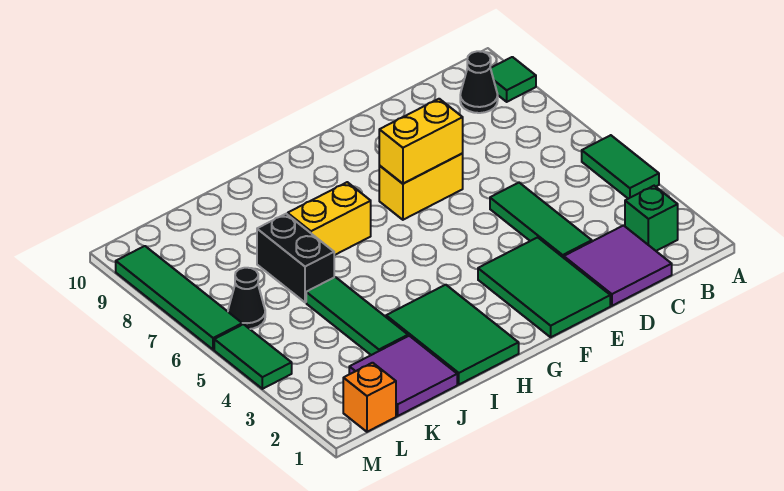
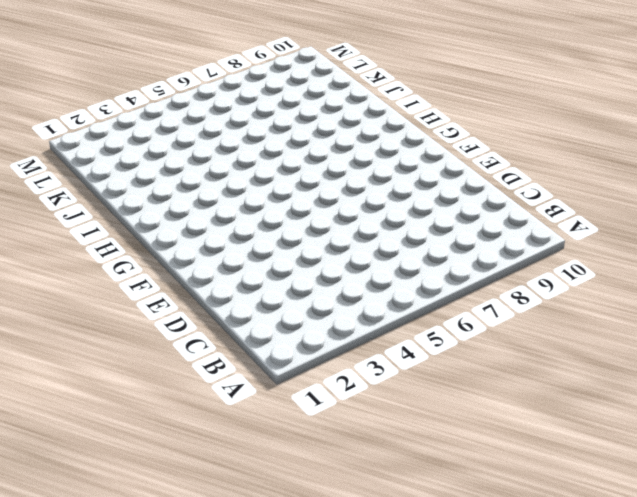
none -> green tile A4:A5 level 1
none -> green tile A9 level 1
none -> green brick B2 level 1

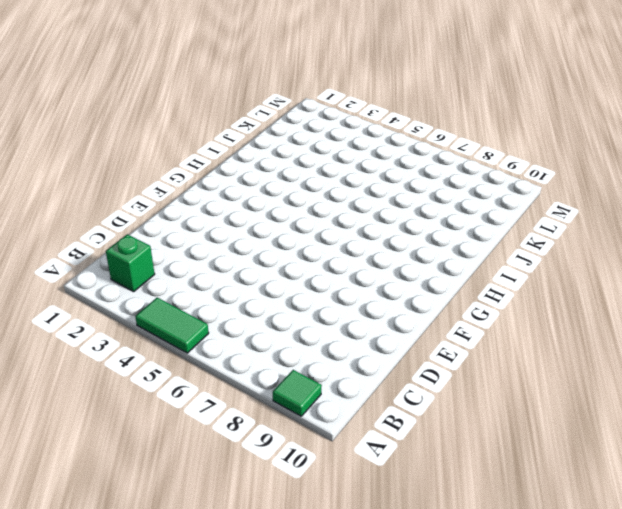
none -> black cone B9 level 1
none -> purple tile C1:D2 level 1
none -> green tile D3:D5 level 1

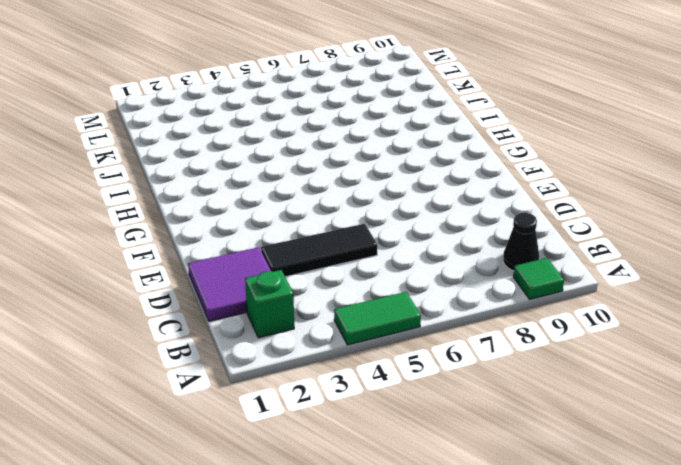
black tile D3:D5 level 1 -> green tile D3:D5 level 1
none -> green tile E1:F3 level 1
none -> yellow brick E7:F7 level 1
none -> green tile H1:I3 level 1

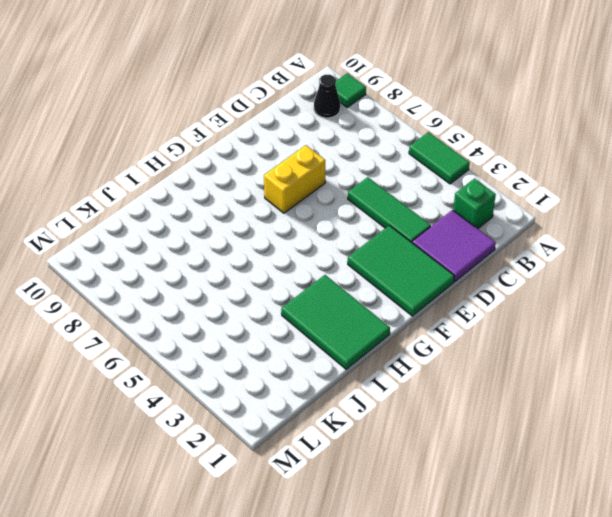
none -> yellow brick H7:I7 level 1
none -> purple tile J1:K2 level 1
none -> green tile J3:J5 level 1

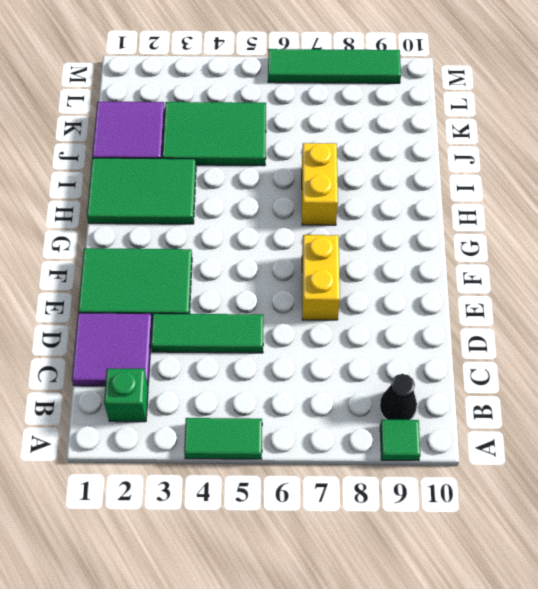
green tile J3:K5 level 1 -> green tile J3:J5 level 1
none -> black brick J6:J7 level 1
none -> orange brick L1 level 1
none -> black cone L6 level 1

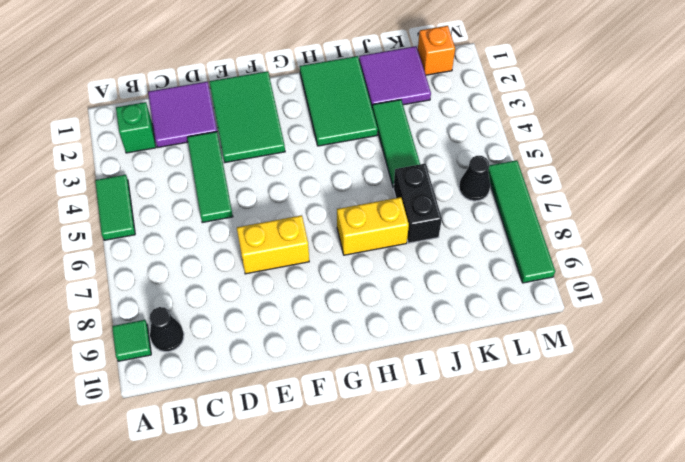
none -> green tile M4:M5 level 1
none -> yellow brick E7:F7 level 2

